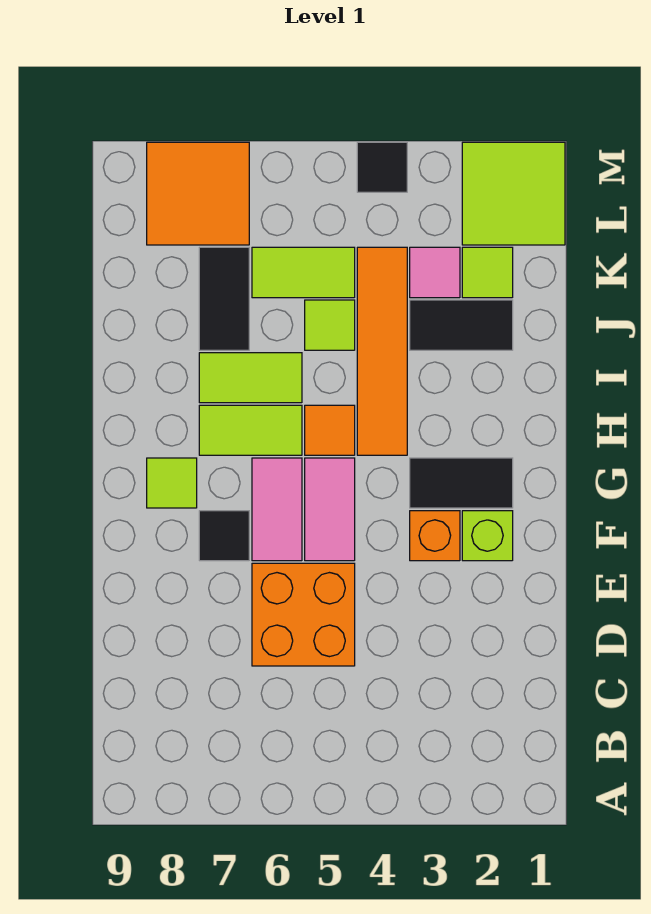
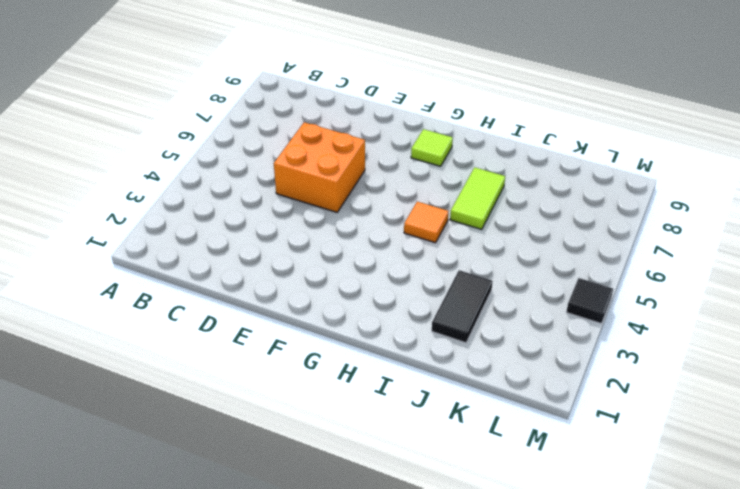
none -> lime brick F2 level 1
none -> orange brick F3 level 1
none -> pink tile F5:G5 level 1

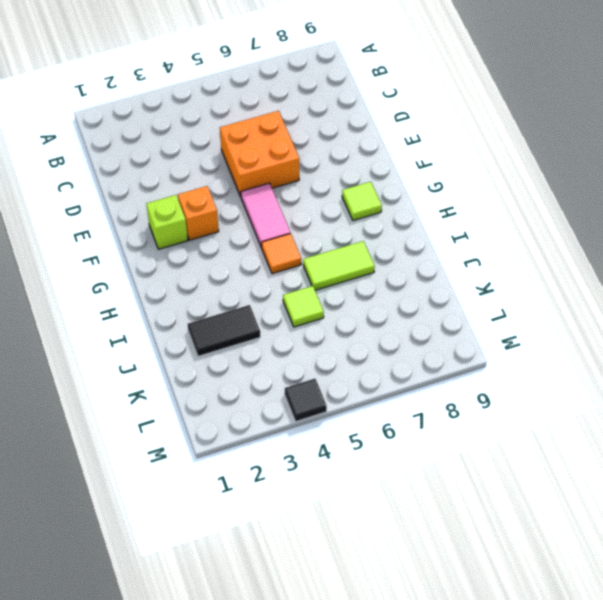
none -> pink tile F6:G6 level 1
none -> black tile F7 level 1
none -> black tile G2:G3 level 1

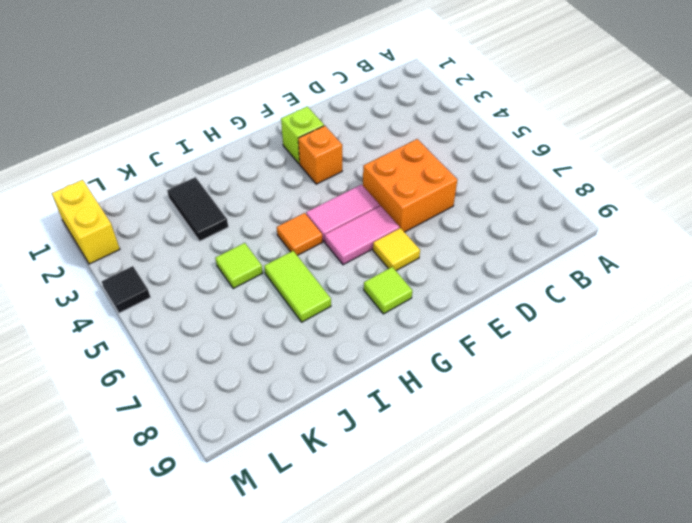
yellow tile F7 level 1 -> black tile F7 level 1
yellow brick M1:M2 level 1 -> lime tile L1:M2 level 1
none -> black tile G2:G3 level 1
none -> orange tile H4:K4 level 1
none -> lime tile H6:H7 level 1

